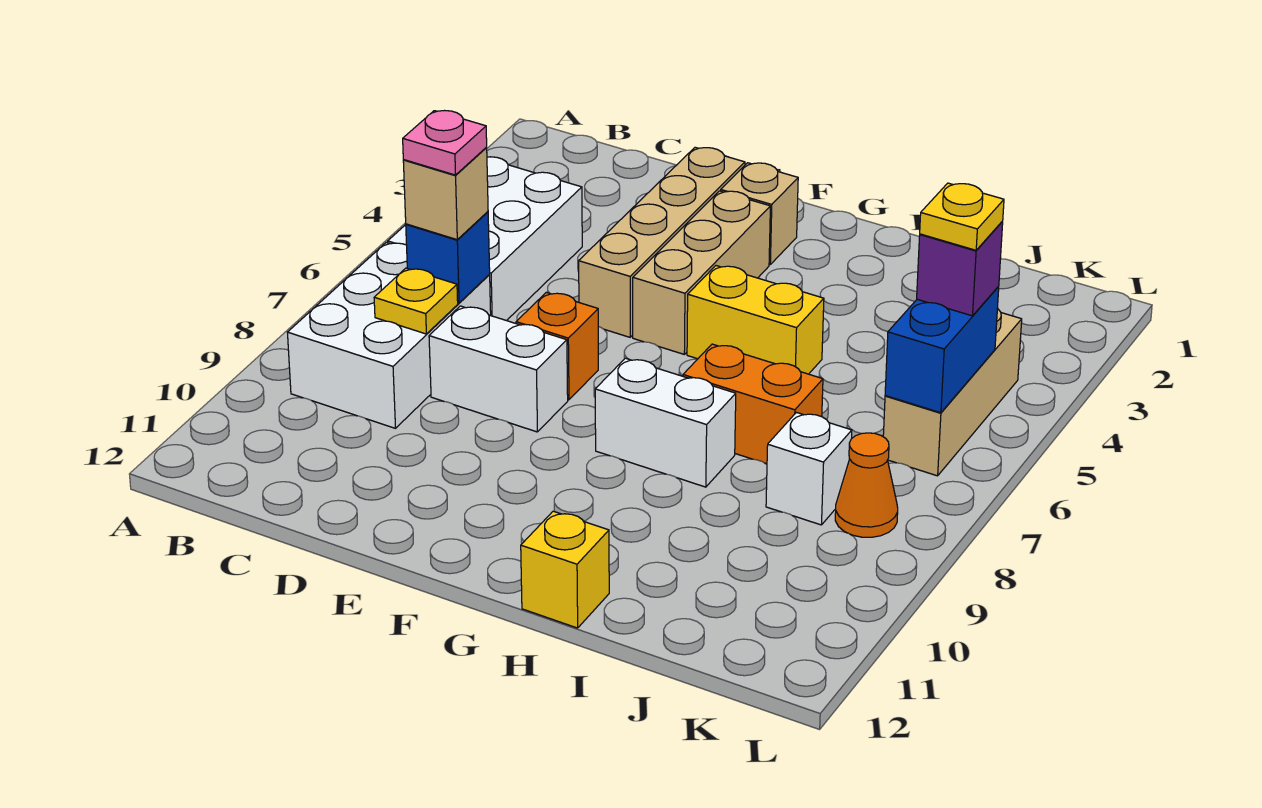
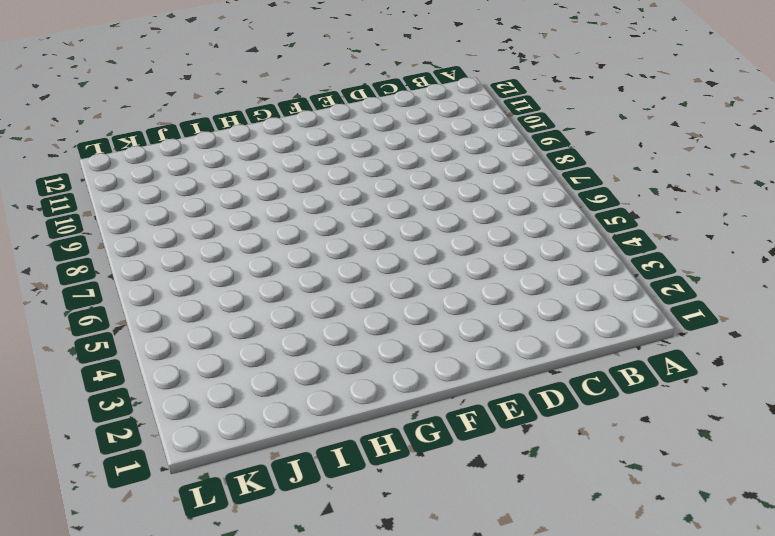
none -> white brick B4:C6 level 1
none -> white brick B7:C9 level 1
none -> white brick D8:E8 level 1

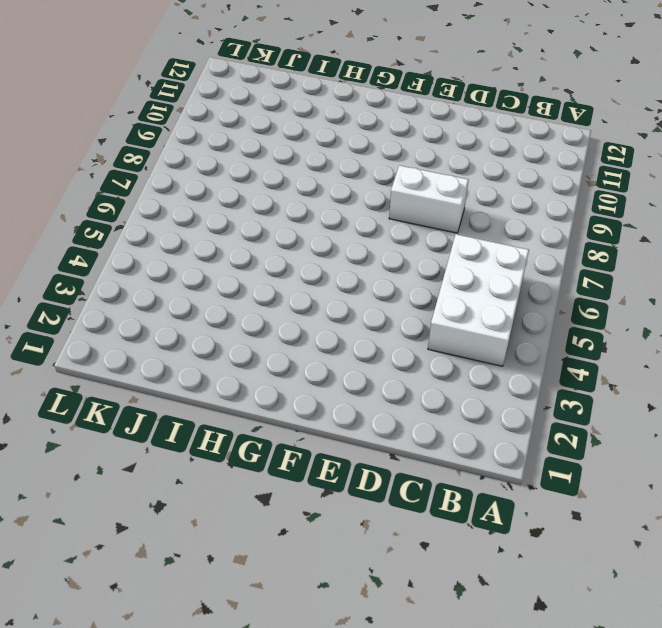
none -> white brick B7:C9 level 1
none -> tan brick E2:E5 level 1
none -> orange brick E7 level 1

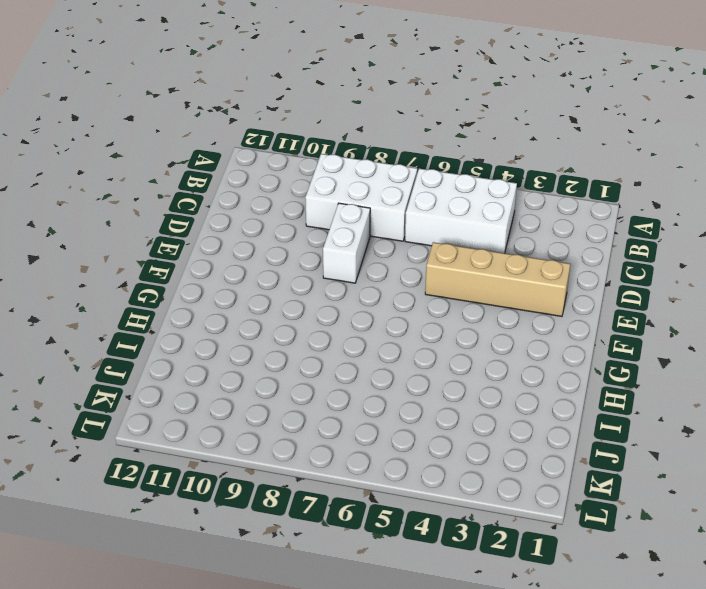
none -> orange brick E7 level 1
none -> tan brick F2 level 1
none -> tan brick F3:F5 level 1

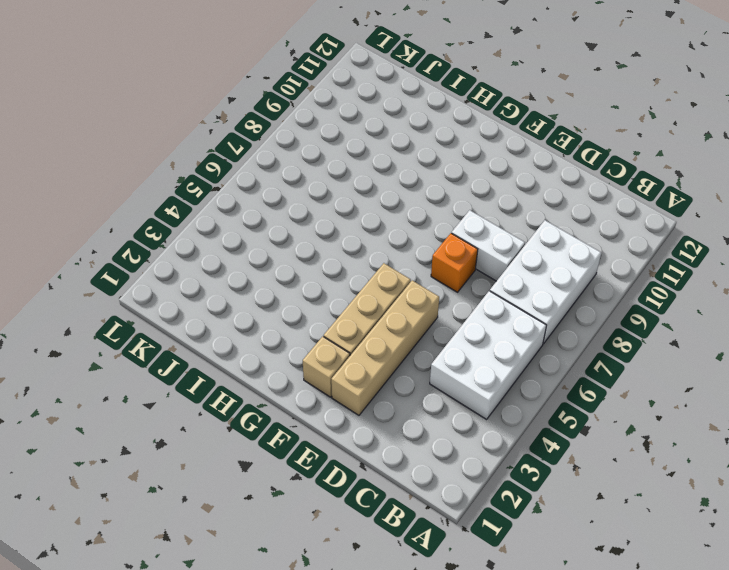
none -> yellow brick G5:H5 level 1
none -> white brick G8:H8 level 1
none -> orange brick H7:I7 level 1

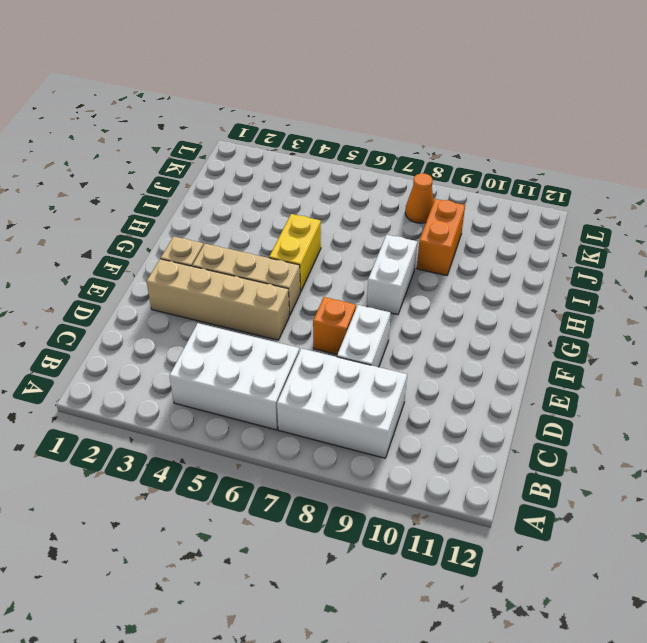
orange brick I9:J9 level 1 -> orange brick H7:I7 level 1
none -> yellow brick H12 level 1
none -> white brick J8 level 1
none -> tan brick K4:K6 level 1

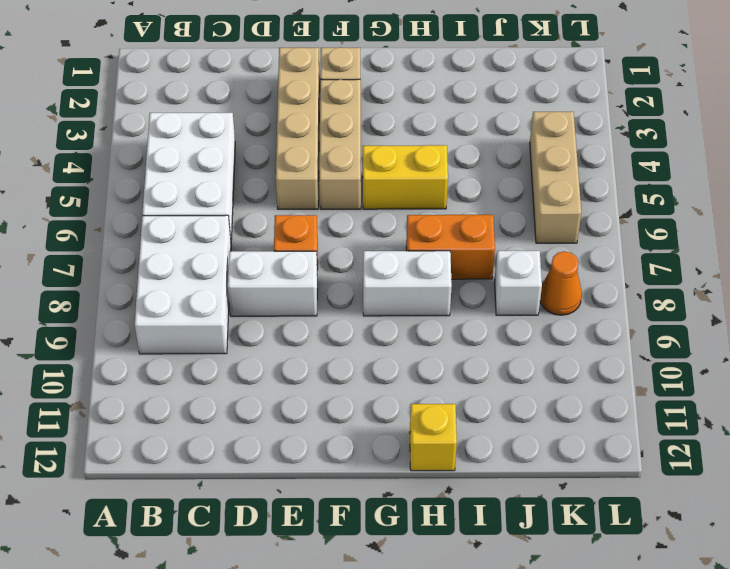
none -> blue brick C7 level 2
none -> yellow plate C8 level 2
none -> blue brick K5:K6 level 2

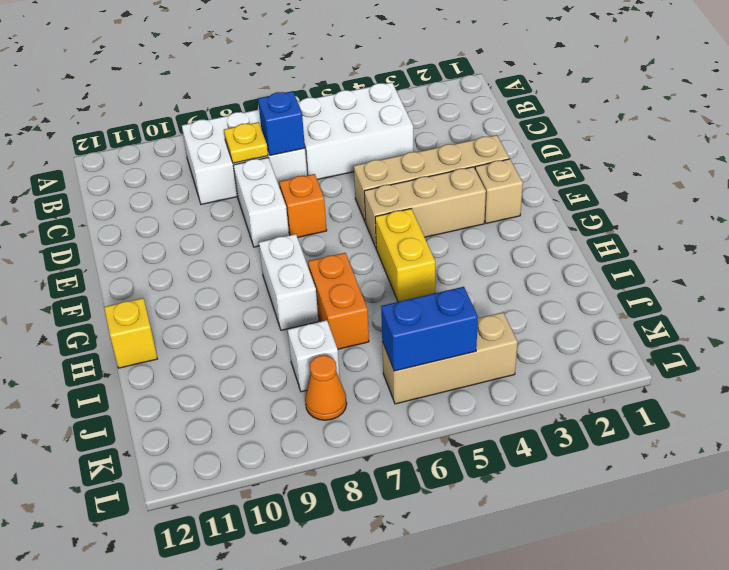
none -> tan brick C7 level 3
none -> purple brick K5 level 3
none -> pink plate C7 level 4

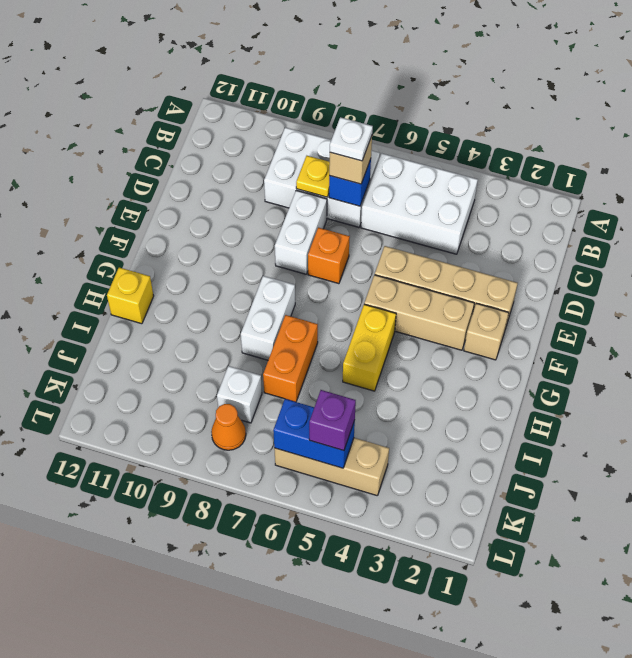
white plate C7 level 4 -> pink plate C7 level 4
none -> yellow plate K5 level 4

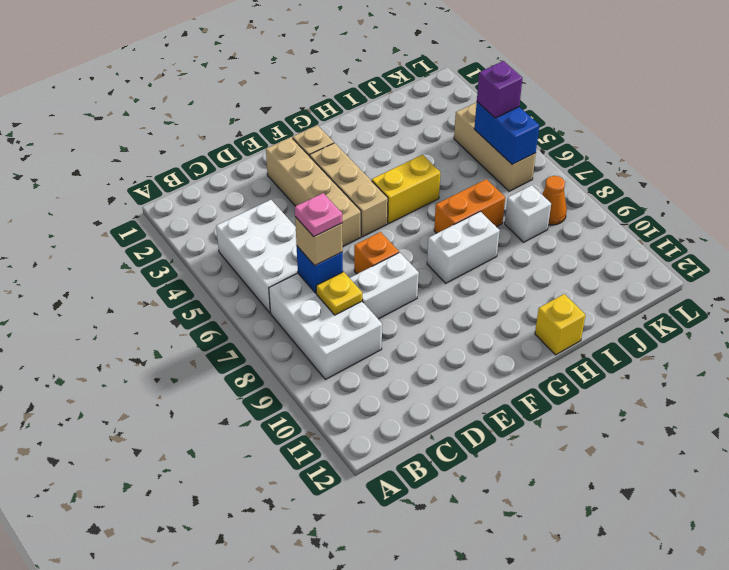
none -> yellow plate K5 level 4

